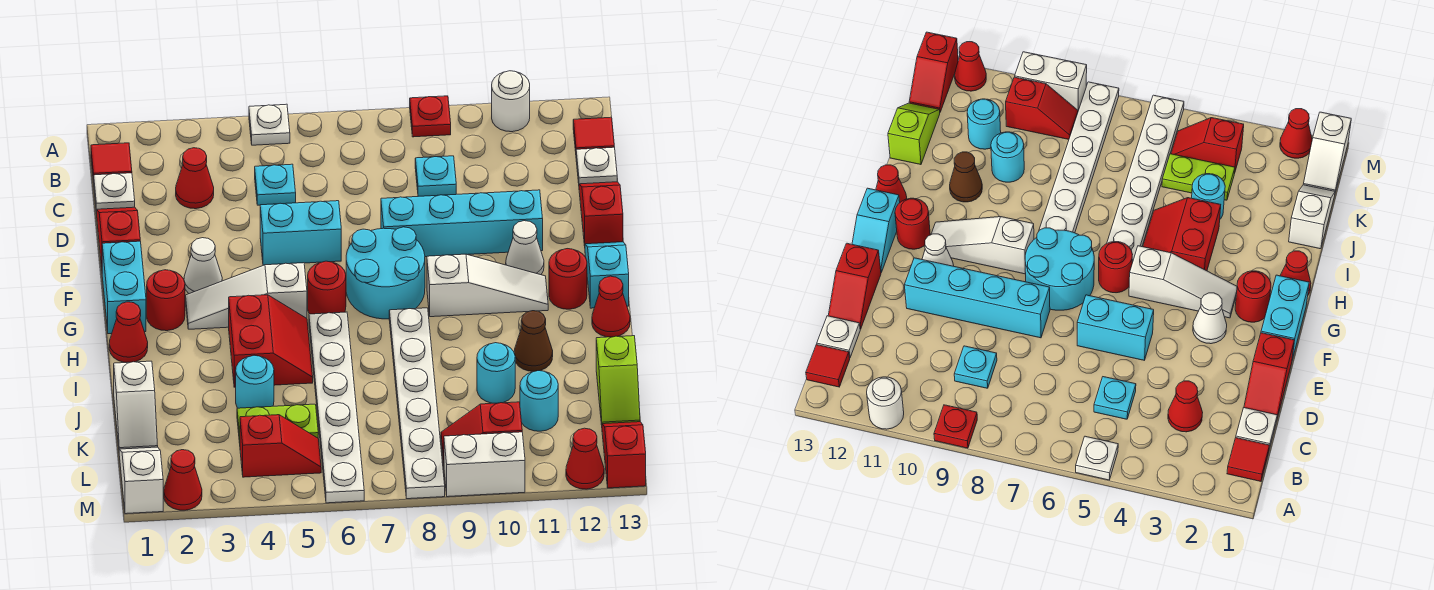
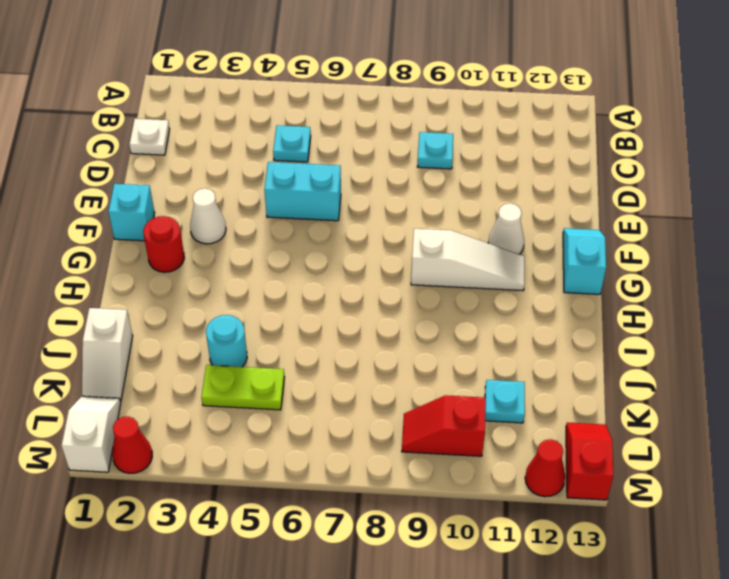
cyan brick F1 level 1 -> cyan brick F1:G1 level 1
cyan plate K11 level 1 -> cyan round brick K11 level 1
none -> white plate A5 level 1
none -> red plate A9 level 1
none -> white round brick A11 level 1
none -> red tile B1 level 1

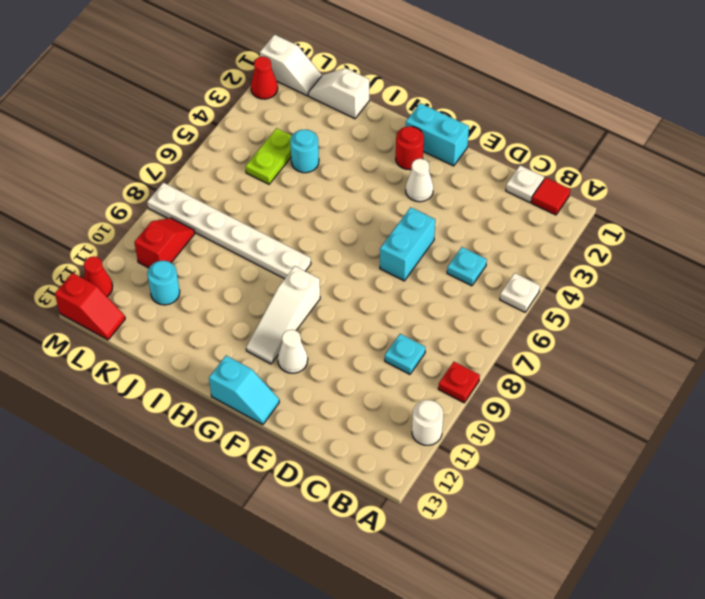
none -> red tile B13 level 1
none -> red cone C3 level 1
none -> white plate C13 level 1
none -> red slope D1:E1 level 1 top E

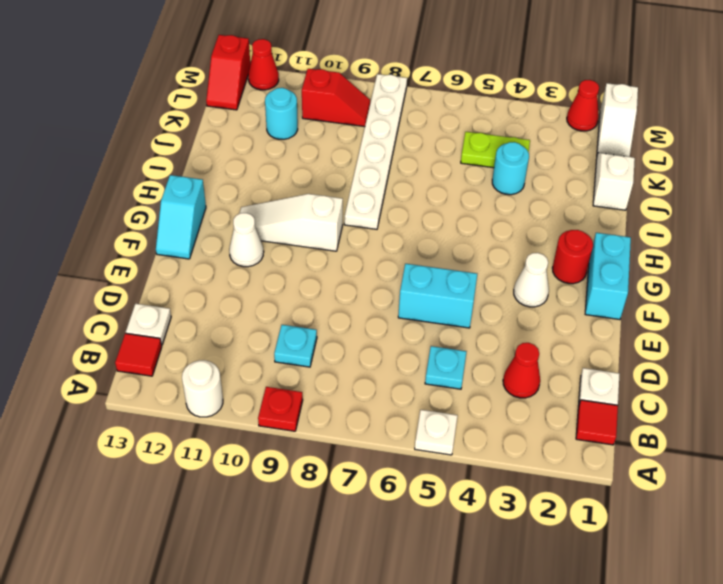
none -> red slope D1:E1 level 1 top E
none -> red slope D13:E13 level 1 top E
none -> cyan brick E8:E11 level 1
none -> cyan round brick F7:G8 level 1

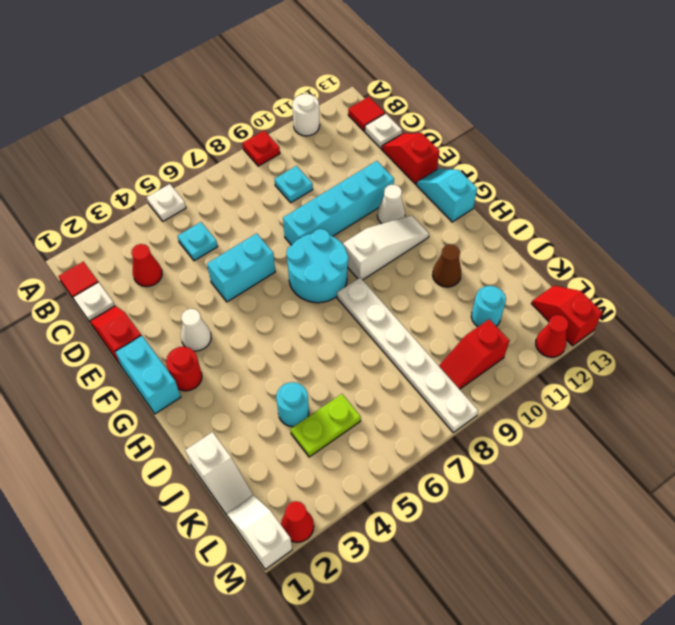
none -> white slope G3:G5 level 1 top 5
none -> red round brick G6 level 1
none -> red round brick G12 level 1
none -> red cone H1 level 1

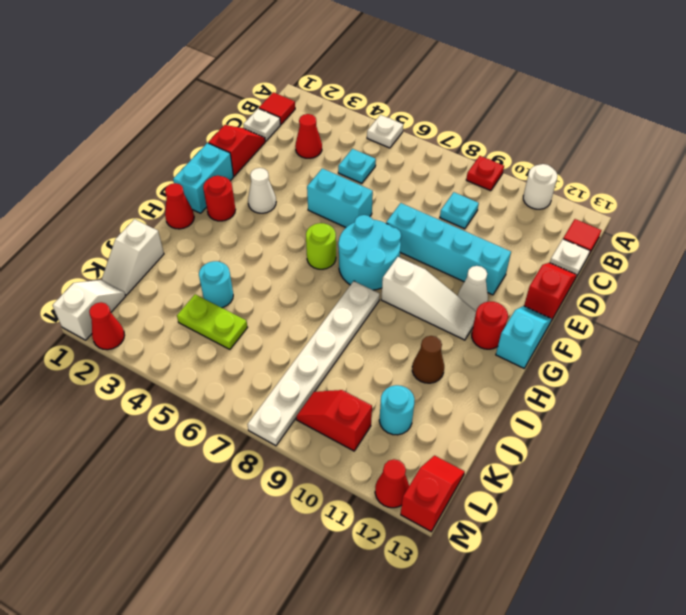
lime round brick G6 level 1 -> red round brick G6 level 1
none -> white slope G3:G5 level 1 top 5
none -> red slope H4:I5 level 1 top 4
none -> white plate H6:M6 level 1
none -> red cone H13 level 1

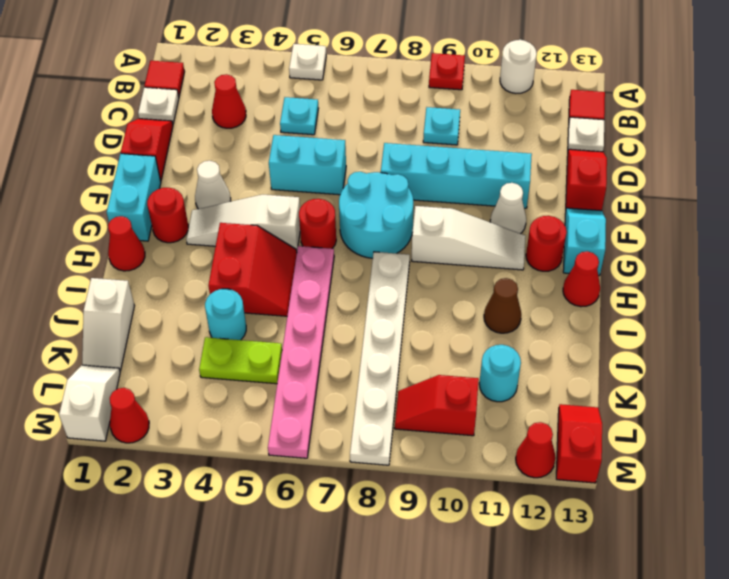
pink plate H6:M6 level 1 -> white plate H6:M6 level 1
none -> cyan round brick J10 level 1
none -> lime slope J13:K13 level 1 top J
none -> red slope L4:L5 level 1 top 4
none -> white brick M9:M10 level 1

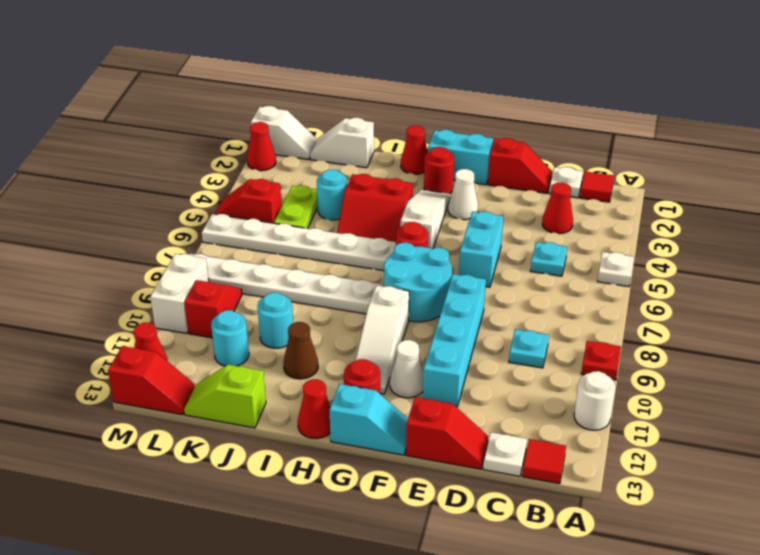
red slope L5:M5 level 1 top L -> red slope L4:L5 level 1 top 4

